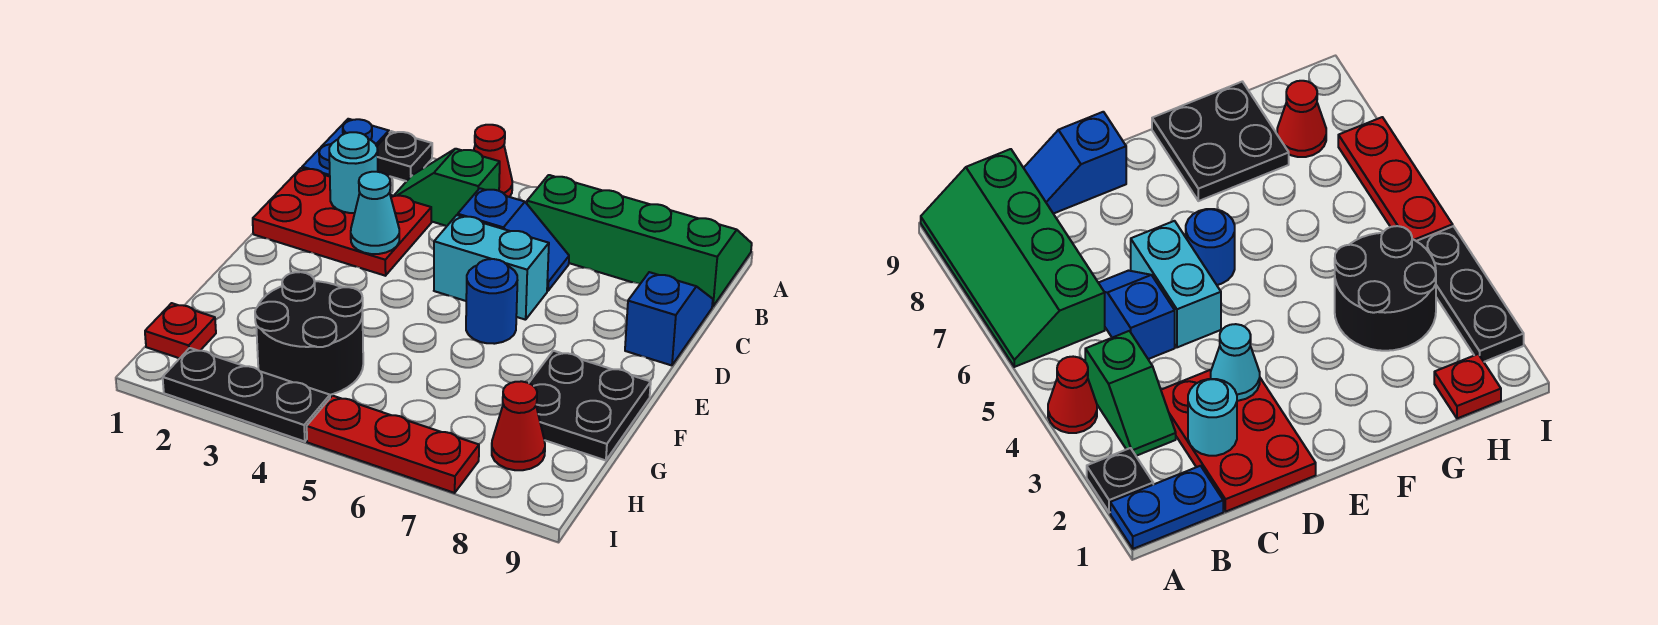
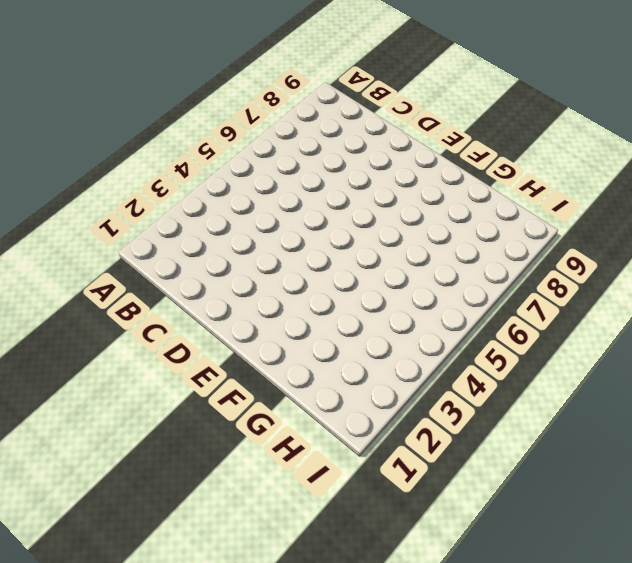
none -> blue plate A1:B1 level 1
none -> black plate A2 level 1
none -> red cone A4 level 1

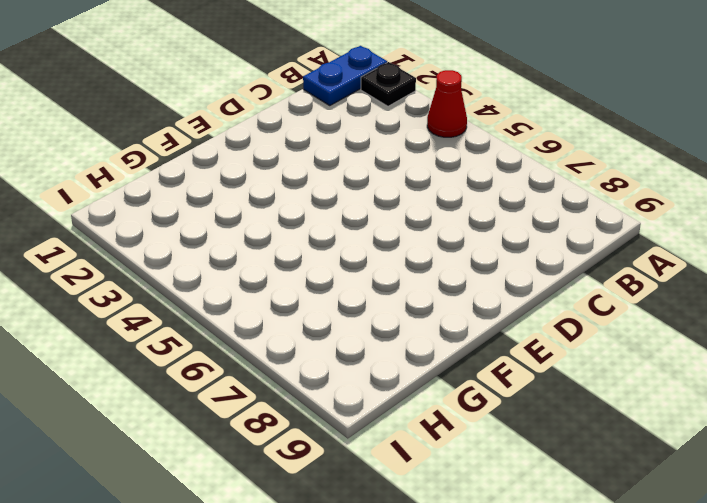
none -> green slope A6:B9 level 1 top B
none -> green slope B3:B4 level 1 top 4
none -> red plate C1:D3 level 1

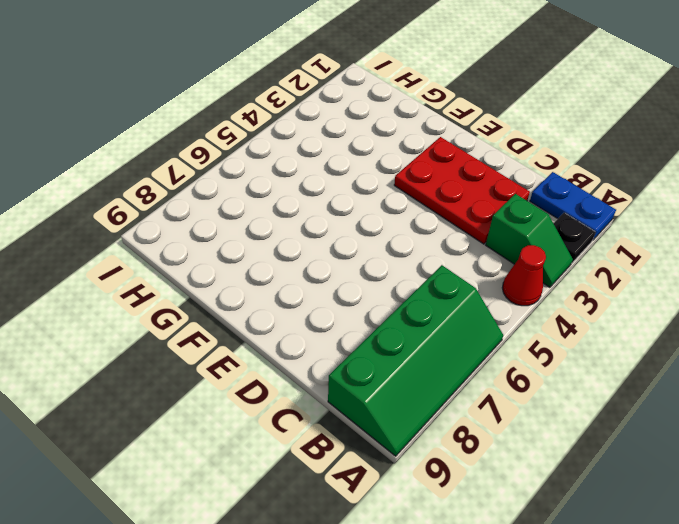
green slope A3:B3 level 1 top B -> green slope B3:B4 level 1 top 4
red plate C2:E3 level 1 -> red plate C1:D3 level 1
none -> blue slope C5:C6 level 1 top 5
none -> blue slope C9:D9 level 1 top D
none -> cyan brick D5:D6 level 1

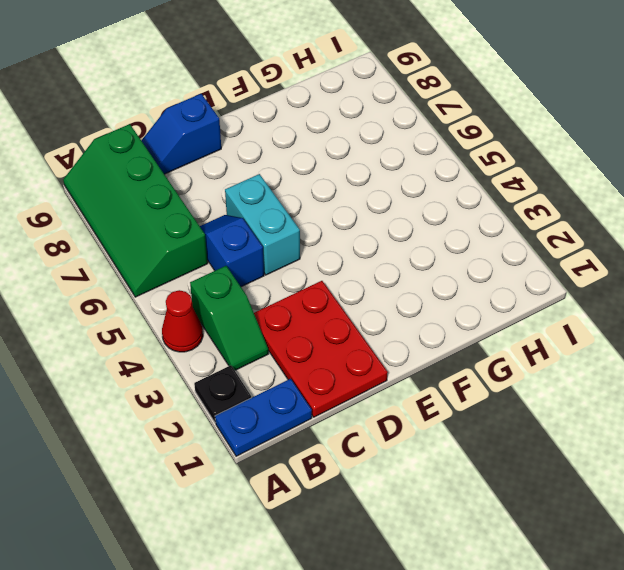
none -> blue round brick E6 level 1
none -> black plate F8:G9 level 1
none -> black round brick G3:H4 level 1

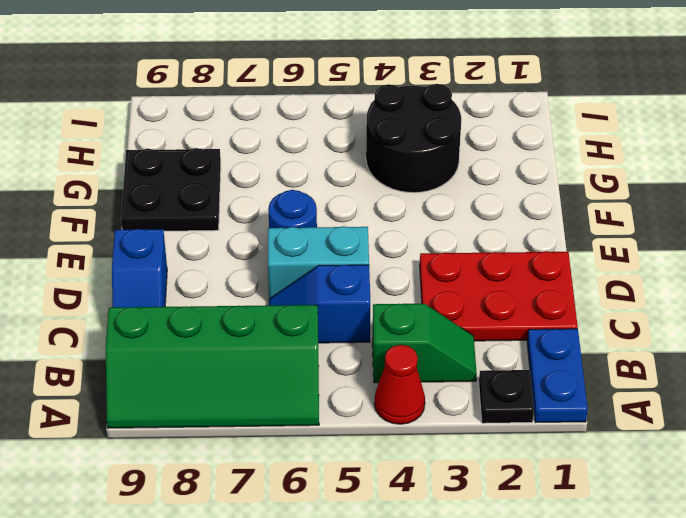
none -> red plate H1 level 1
none -> red cone H8 level 1
none -> black plate I2:I4 level 1

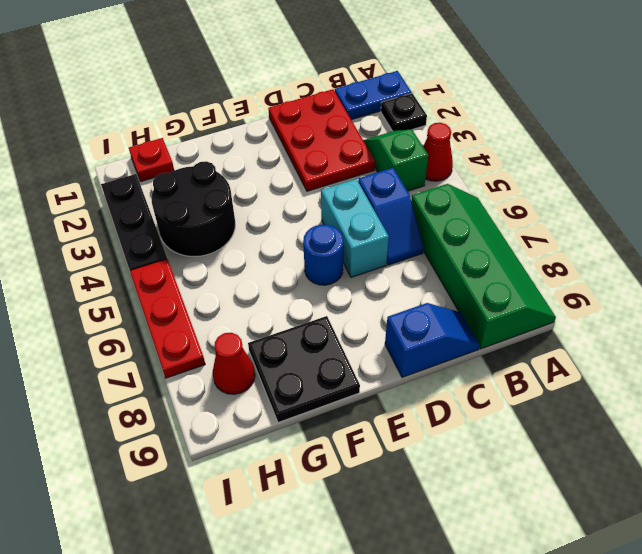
none -> cyan round brick C2 level 2
none -> cyan cone D3 level 2

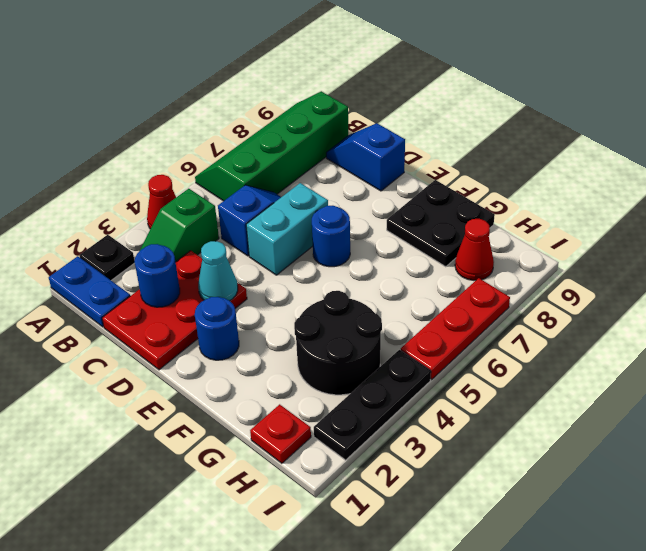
blue round brick C2 level 2 -> cyan round brick C2 level 2
blue round brick E2 level 1 -> none

